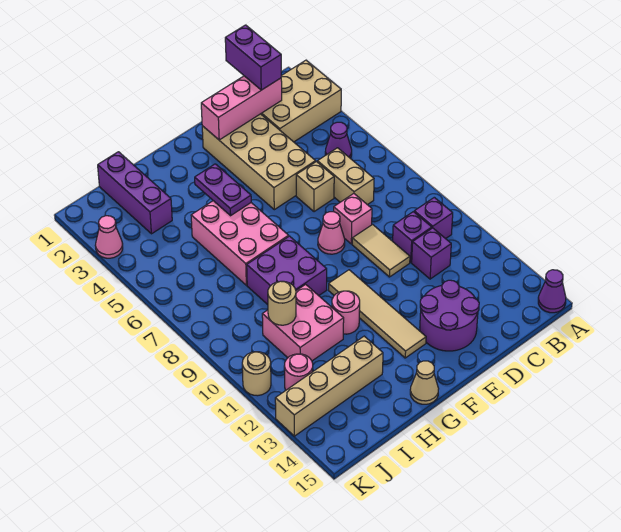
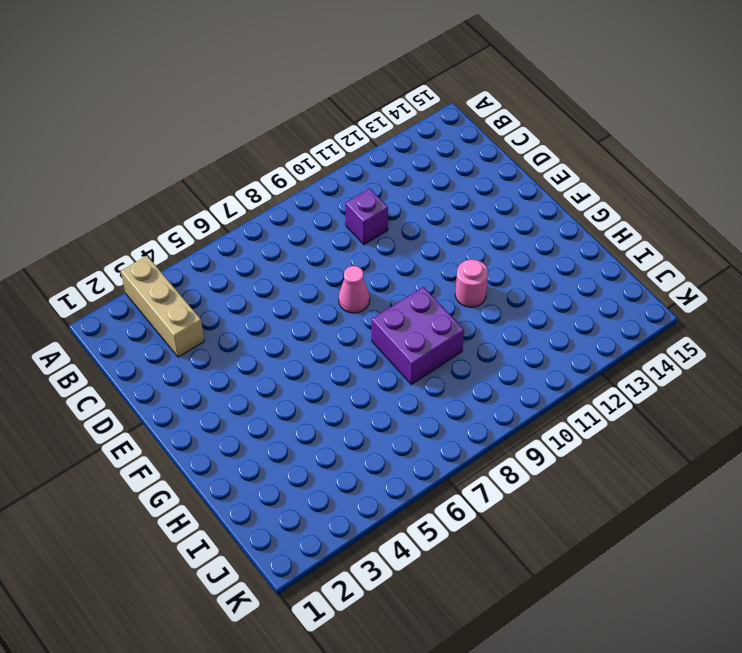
tan brick A3:C3 level 1 -> tan brick A2:C3 level 1
none -> purple cone A15 level 1
none -> purple cone B5 level 1
none -> purple brick B10 level 1

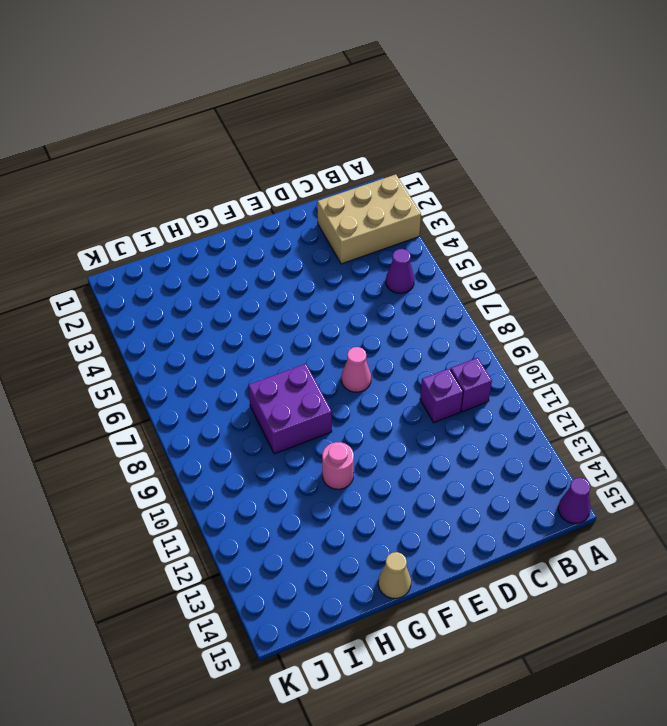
none -> tan brick C6:C7 level 1
none -> purple brick C11 level 1
none -> tan brick D2:E5 level 1

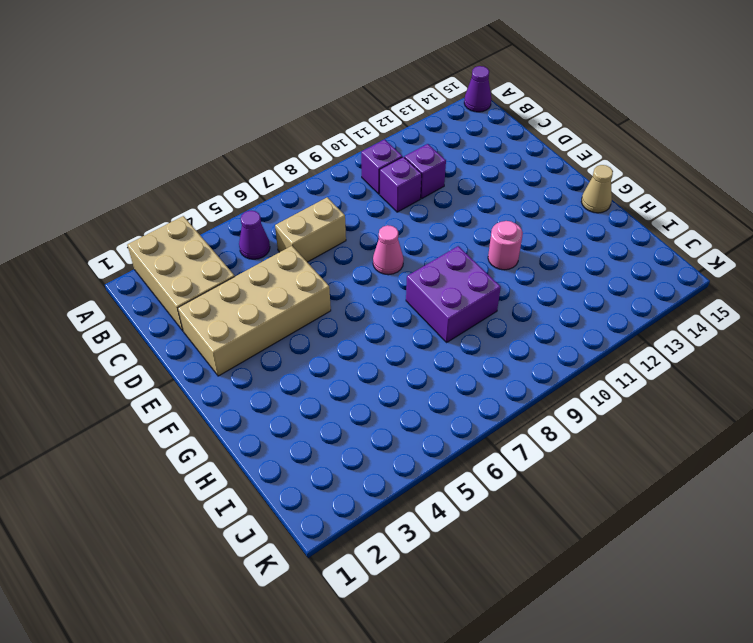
none -> tan brick D6 level 1
none -> pink brick D8 level 1
none -> tan tile D9:D10 level 1

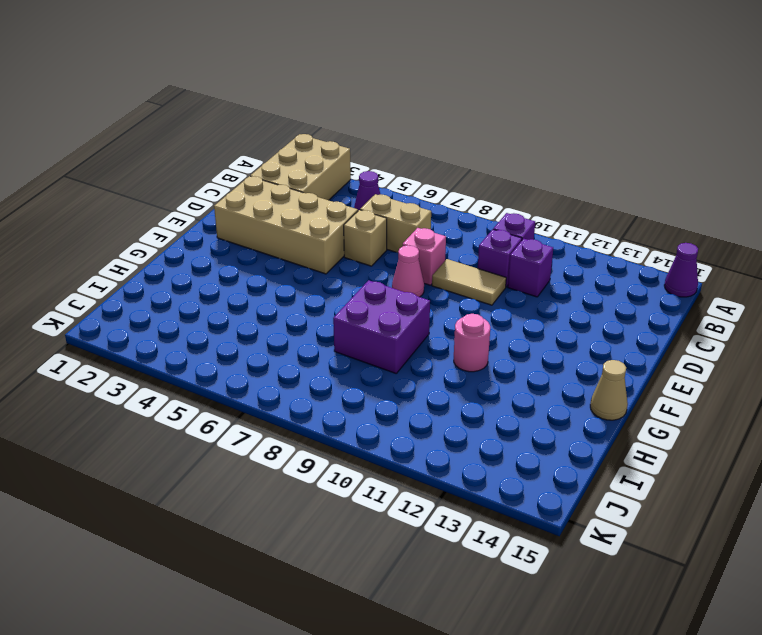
none -> purple round brick D13:E14 level 1
none -> tan tile F10:F13 level 1
none -> pink brick G5:H7 level 1

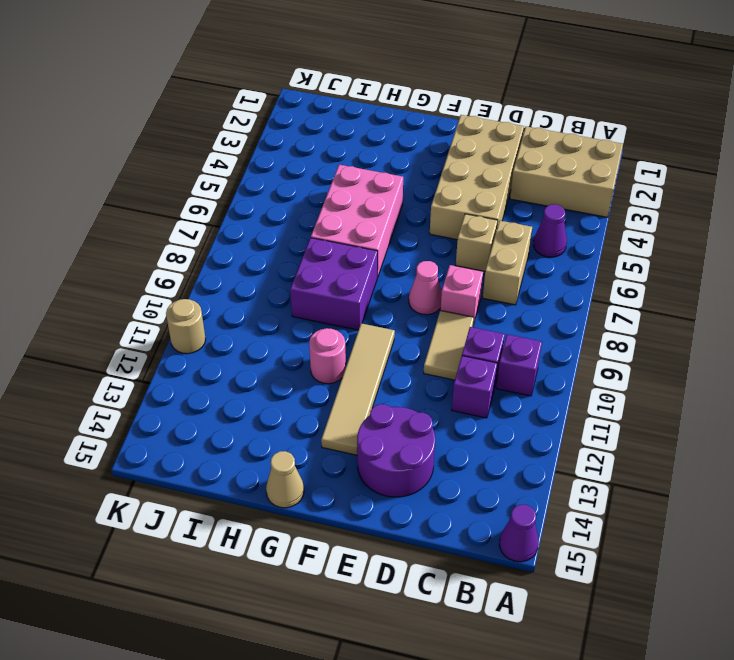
none -> pink brick H10:I11 level 1
none -> tan brick H13:K13 level 1
none -> purple brick I1:I3 level 1

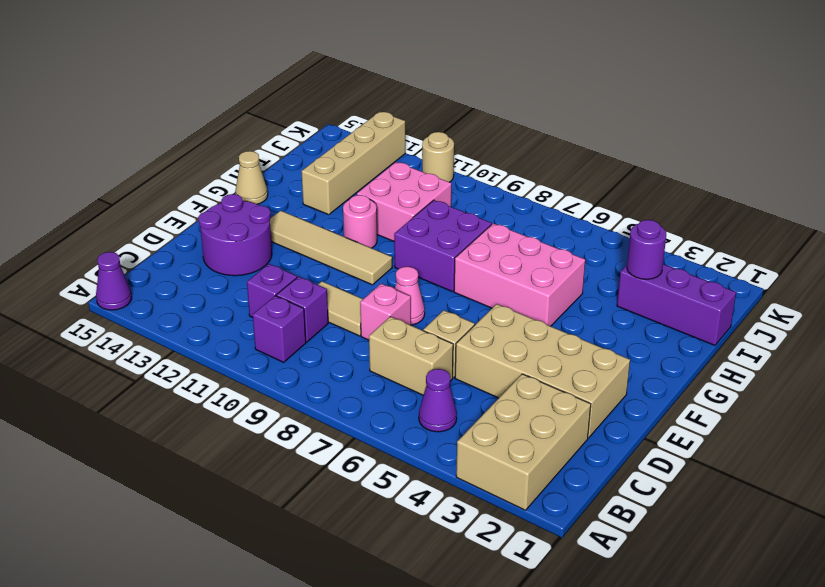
purple round brick I3 level 2 -> none
none -> pink round brick J12 level 1
none -> pink cone K3 level 1
none -> pink brick C2:E2 level 2

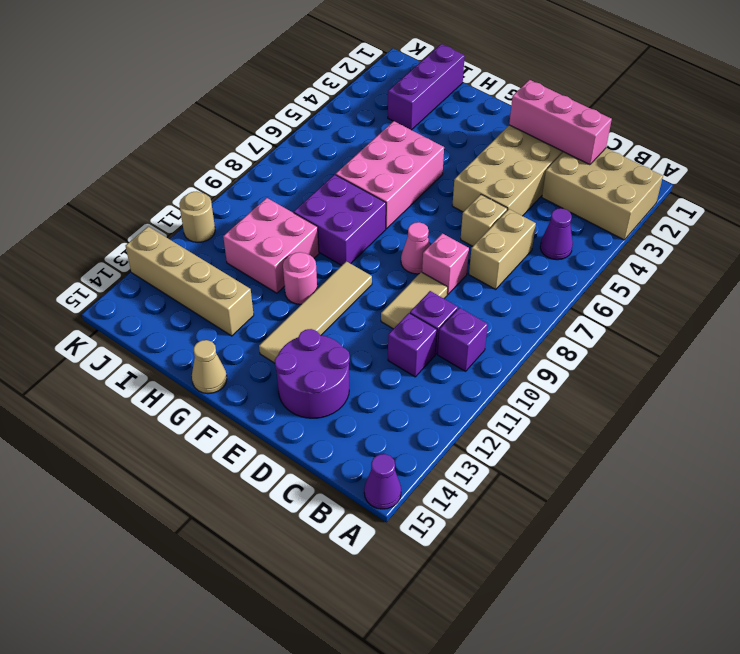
none -> pink round brick J12 level 1
none -> pink cone K3 level 1
none -> purple plate G4:G5 level 2

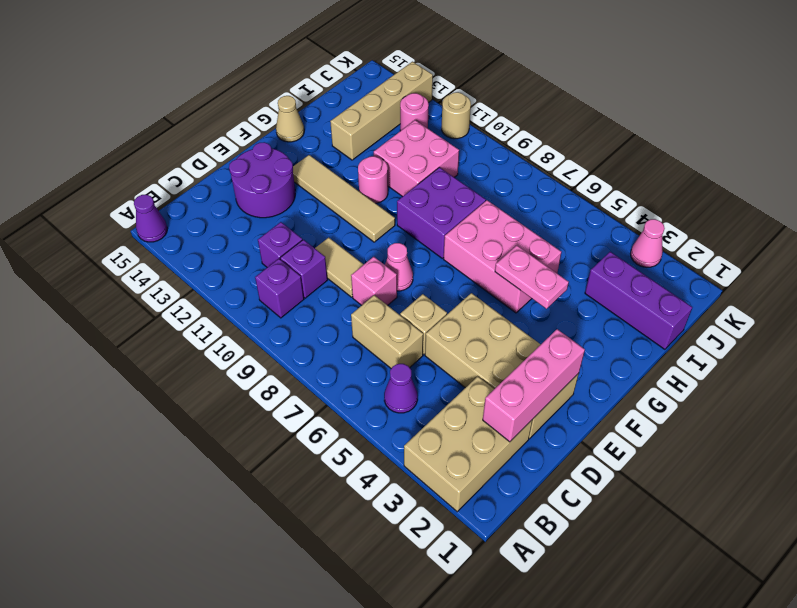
pink plate G4:G5 level 2 -> purple plate G4:G5 level 2
none -> tan round brick I10 level 2
none -> purple brick C1:C2 level 3

